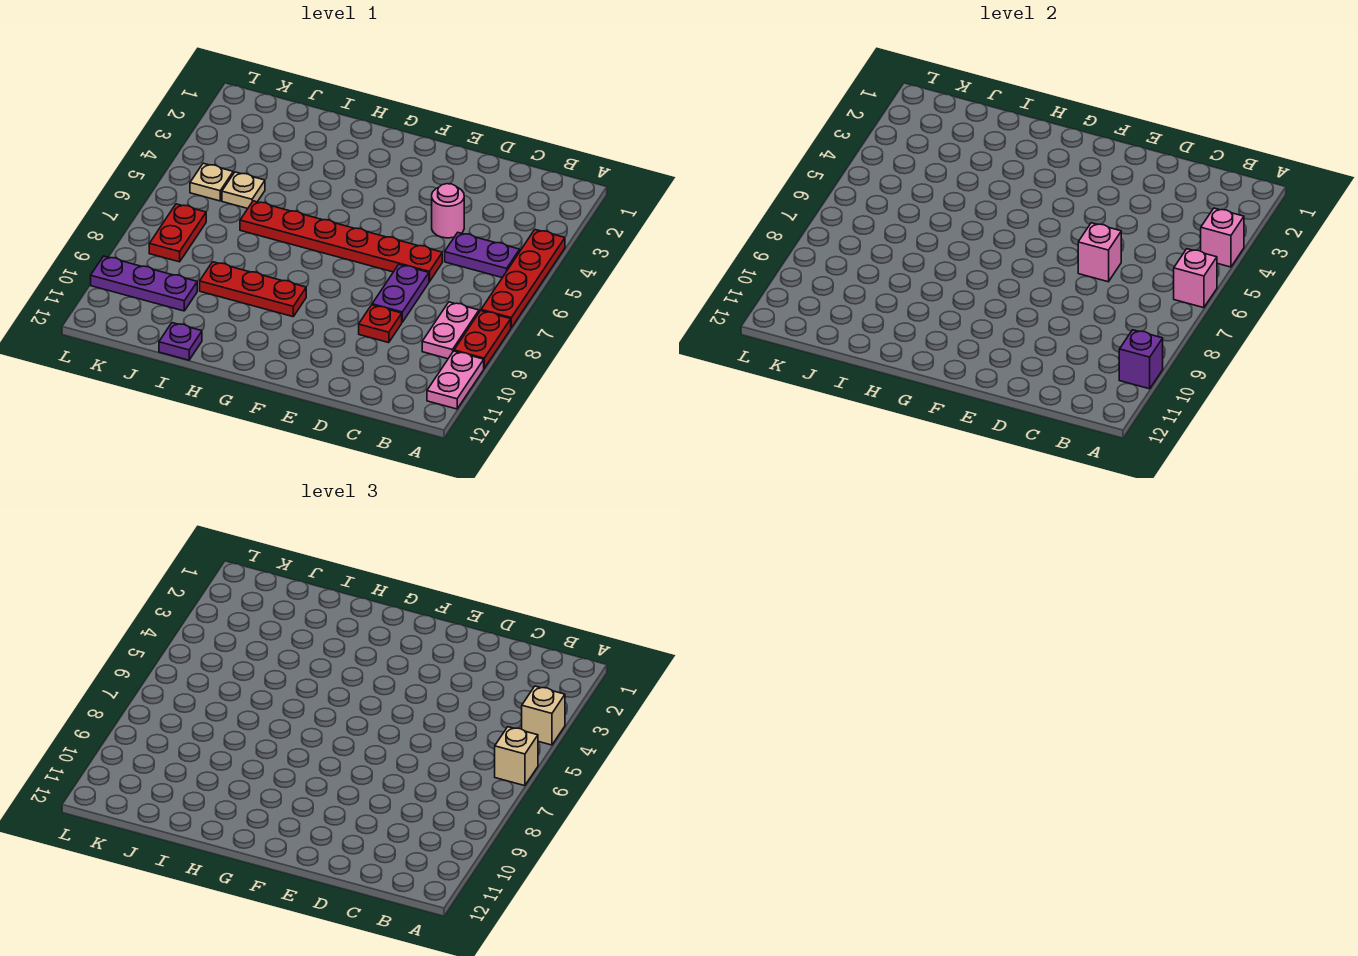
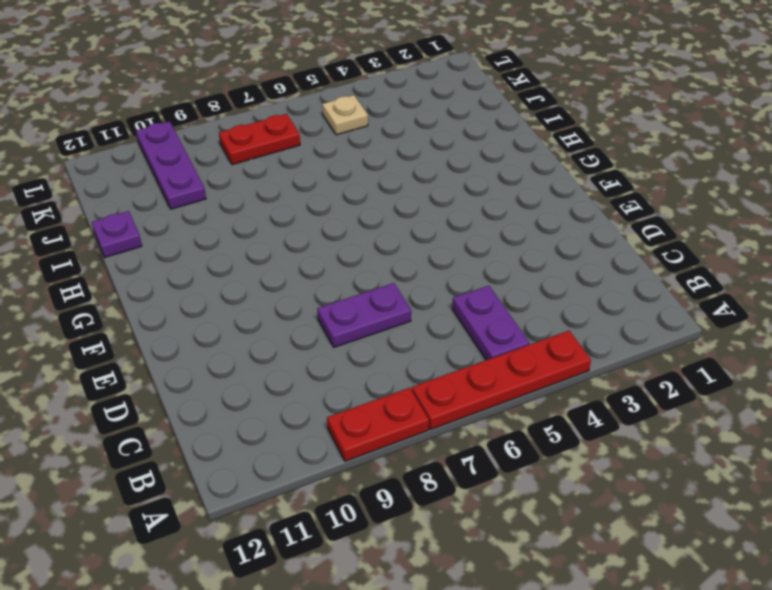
none -> pink plate A10:A11 level 1
none -> pink plate B8:B9 level 1
none -> pink round brick D4 level 1

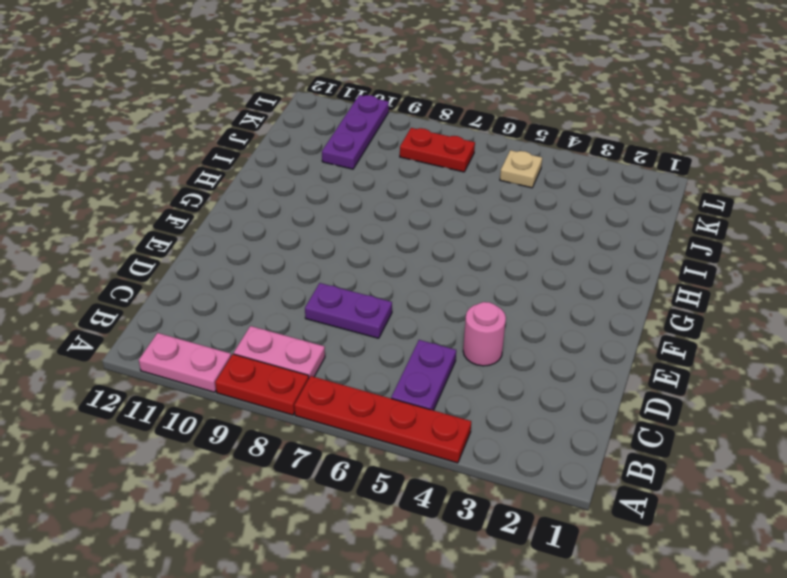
none -> red plate D6:I6 level 1
none -> red plate D9 level 1
none -> red plate G9:I9 level 1

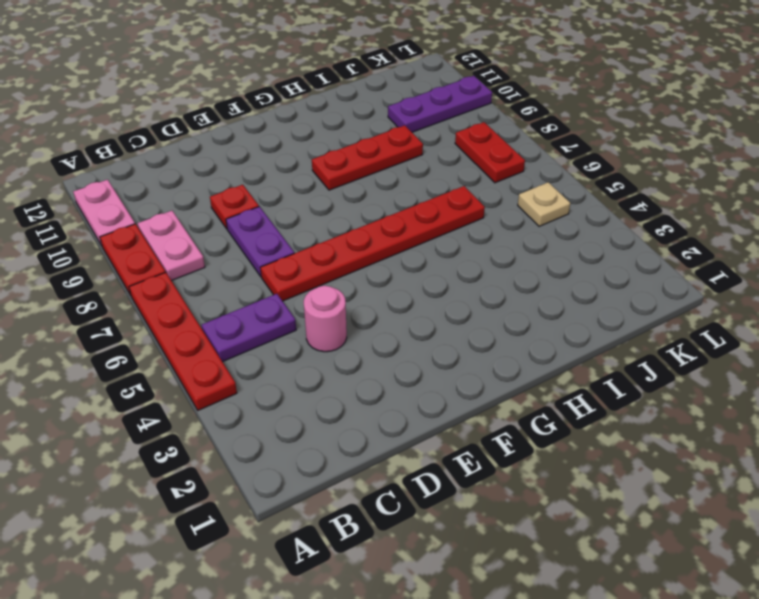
none -> purple plate I12 level 1
none -> tan plate J5 level 1
none -> pink brick A4 level 2

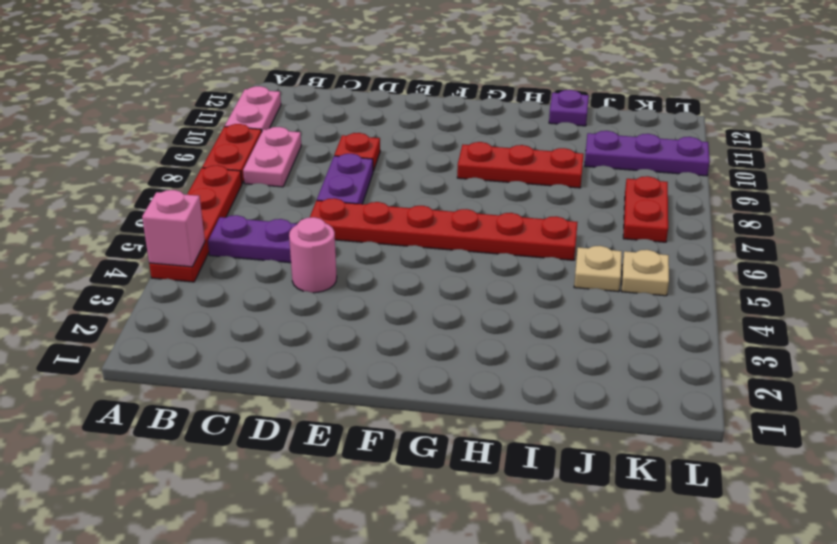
none -> pink brick A6 level 2
none -> purple brick A10 level 2
none -> pink brick D6 level 2

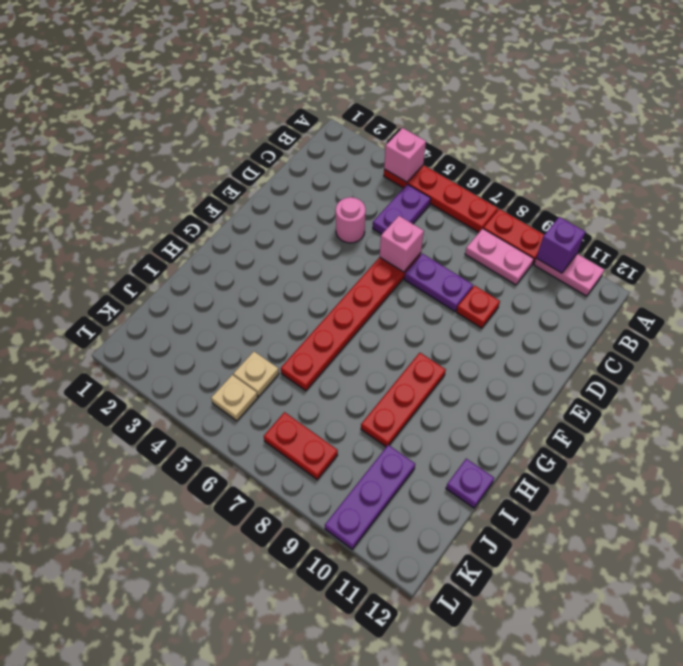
none -> pink brick A6 level 2
none -> tan brick A4 level 3
none -> tan brick A6 level 3

